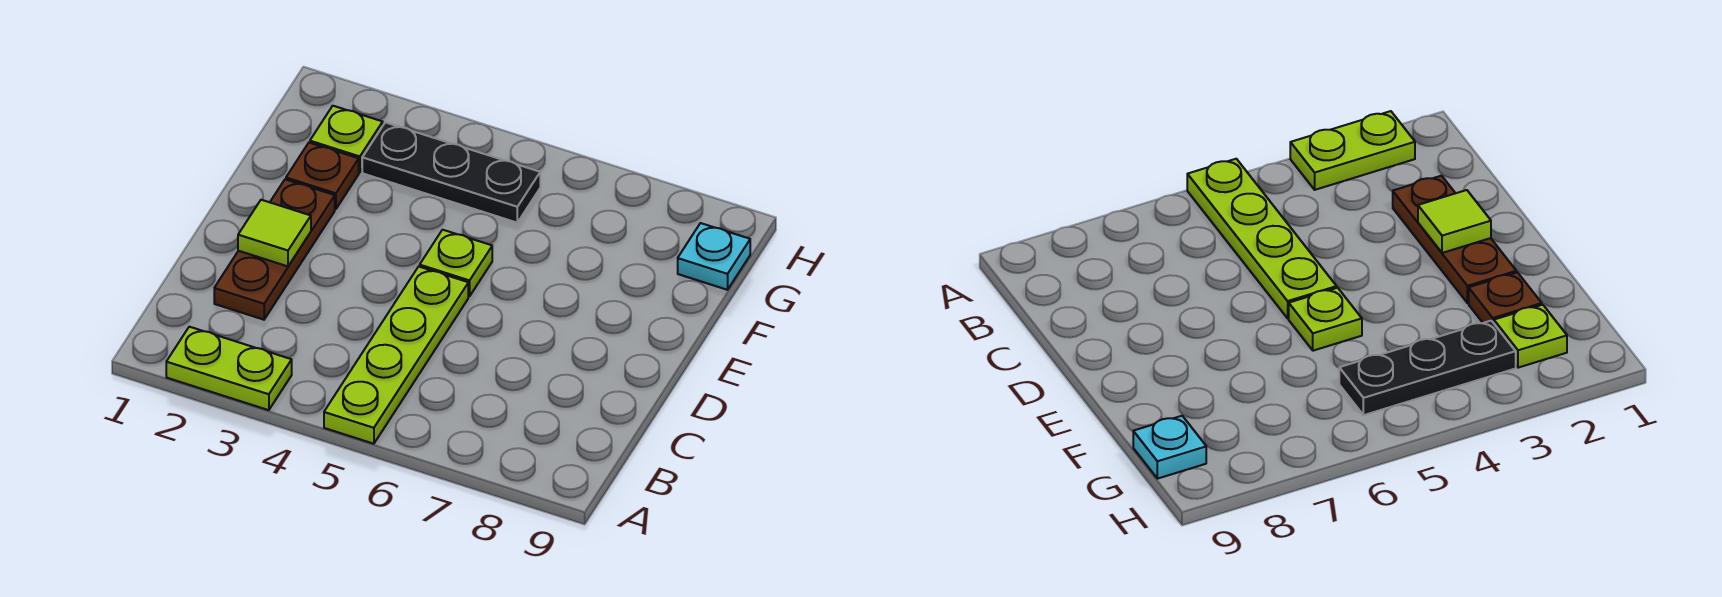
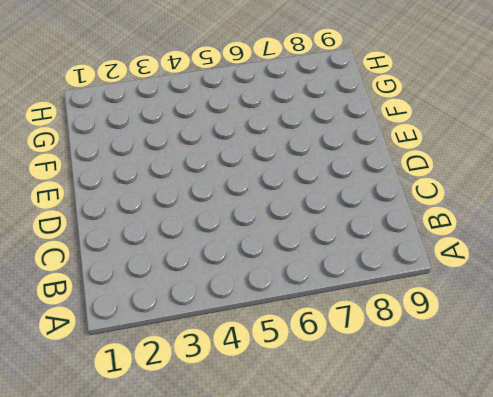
none -> lime plate A2:A3 level 1
none -> lime plate A5:D5 level 1

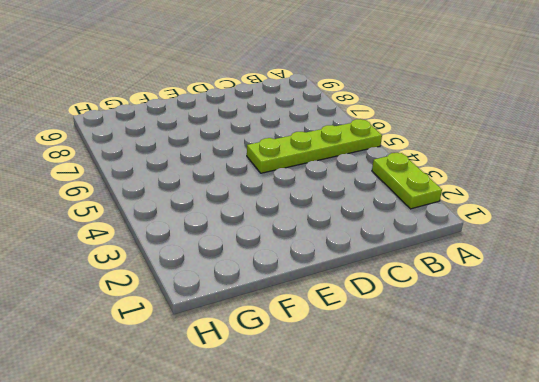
none -> brown plate C2:E2 level 1
none -> lime plate E5 level 1

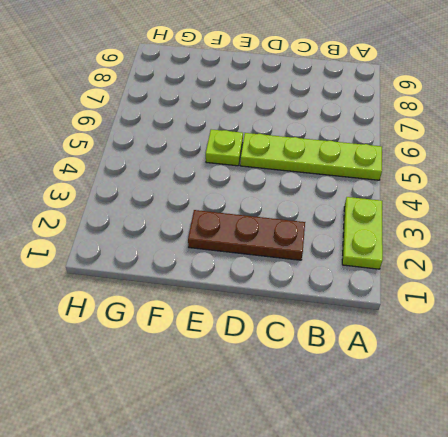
none -> brown plate F2 level 1
none -> lime plate G2 level 1

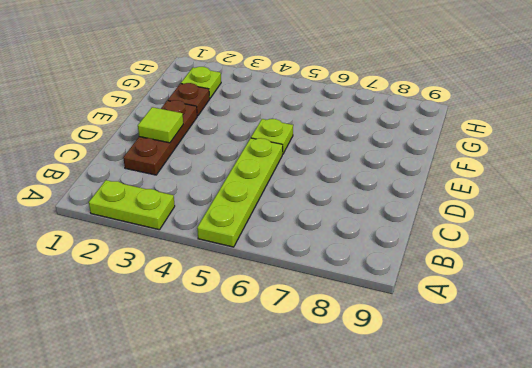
none -> black plate G3:G5 level 1
none -> cyan plate G9 level 1

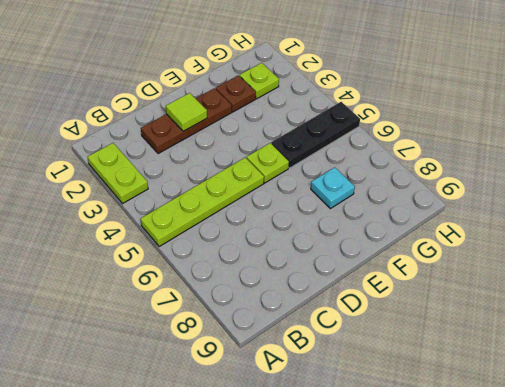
black plate F5:H5 level 1 -> black plate G3:G5 level 1
cyan plate F7 level 1 -> cyan plate G9 level 1

